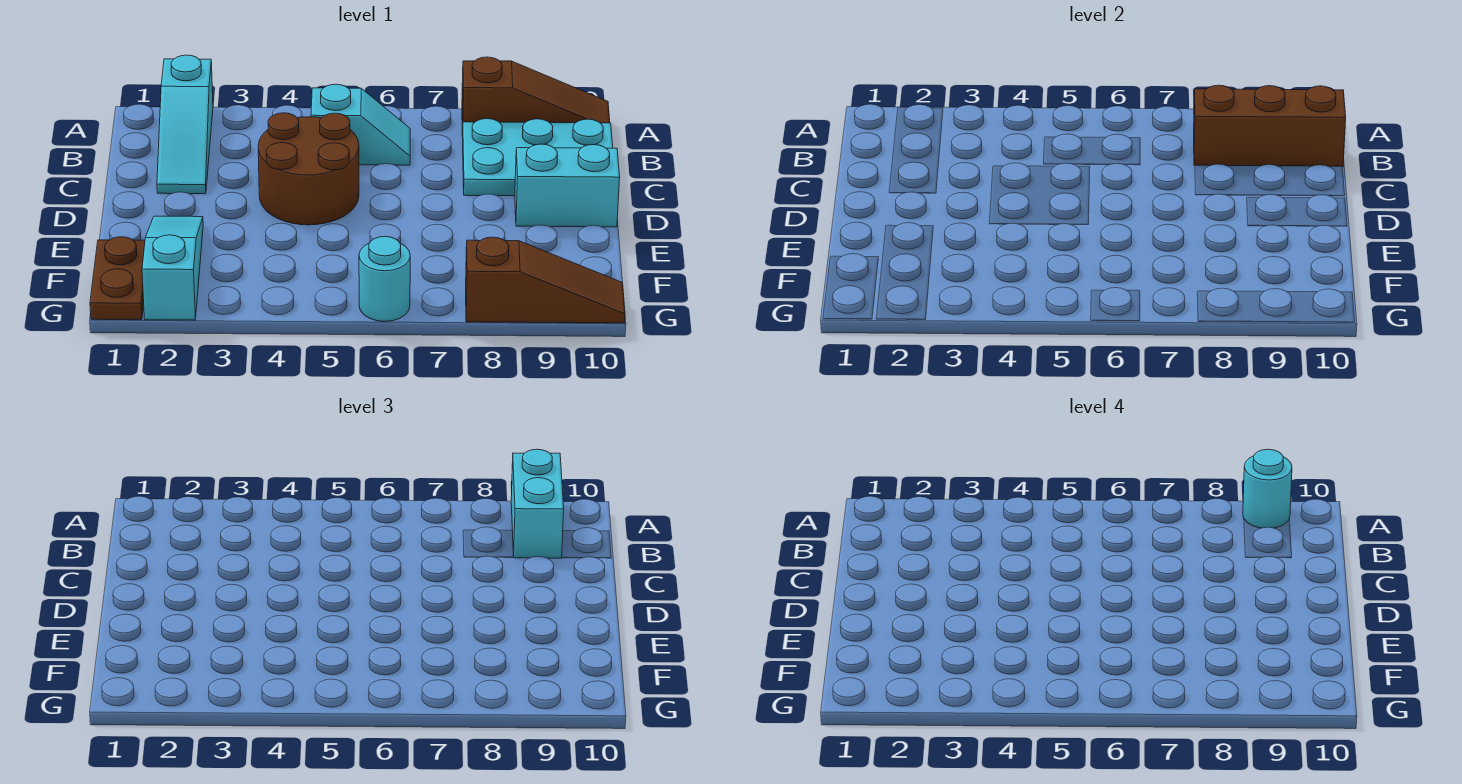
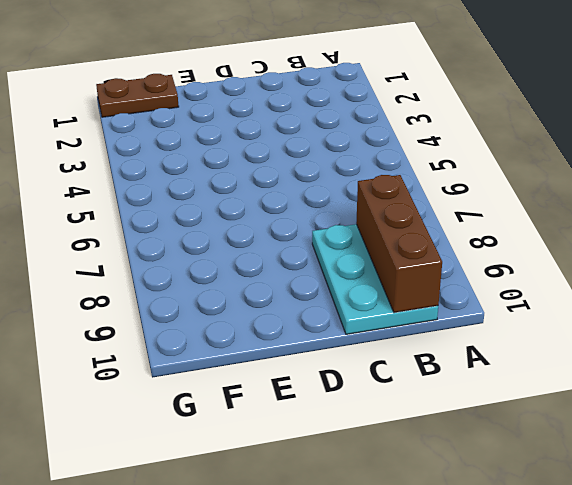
none -> cyan slope A2:C2 level 1 top A
none -> brown slope A8:A10 level 1 top 8
none -> cyan slope B5:B6 level 1 top 5

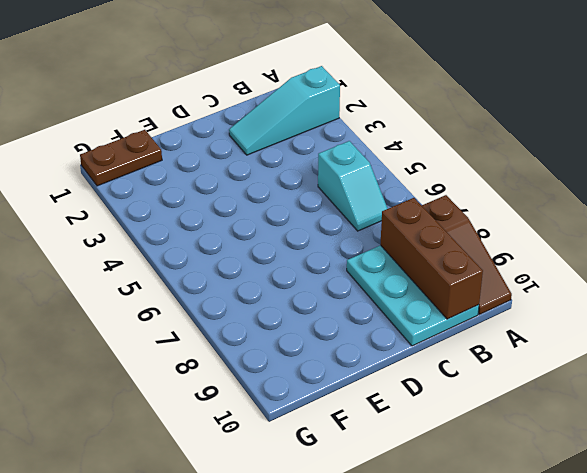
none -> brown round brick C4:D5 level 1
none -> cyan brick D9:D10 level 1
none -> cyan slope E2:G2 level 1 top G

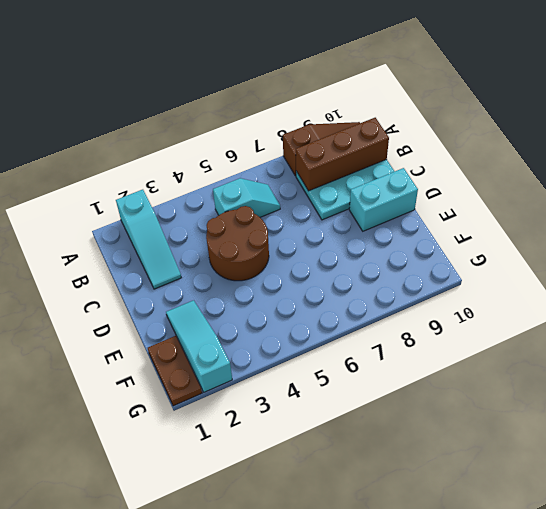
none -> cyan round brick G6 level 1
none -> brown slope G8:G10 level 1 top 8
none -> cyan brick A9:B9 level 3

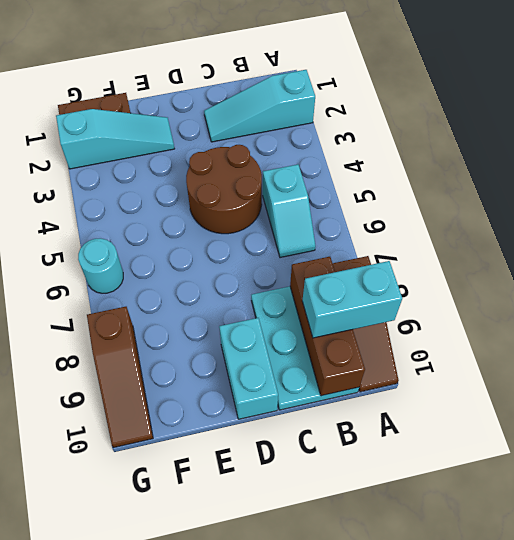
none -> cyan round brick A9 level 4

